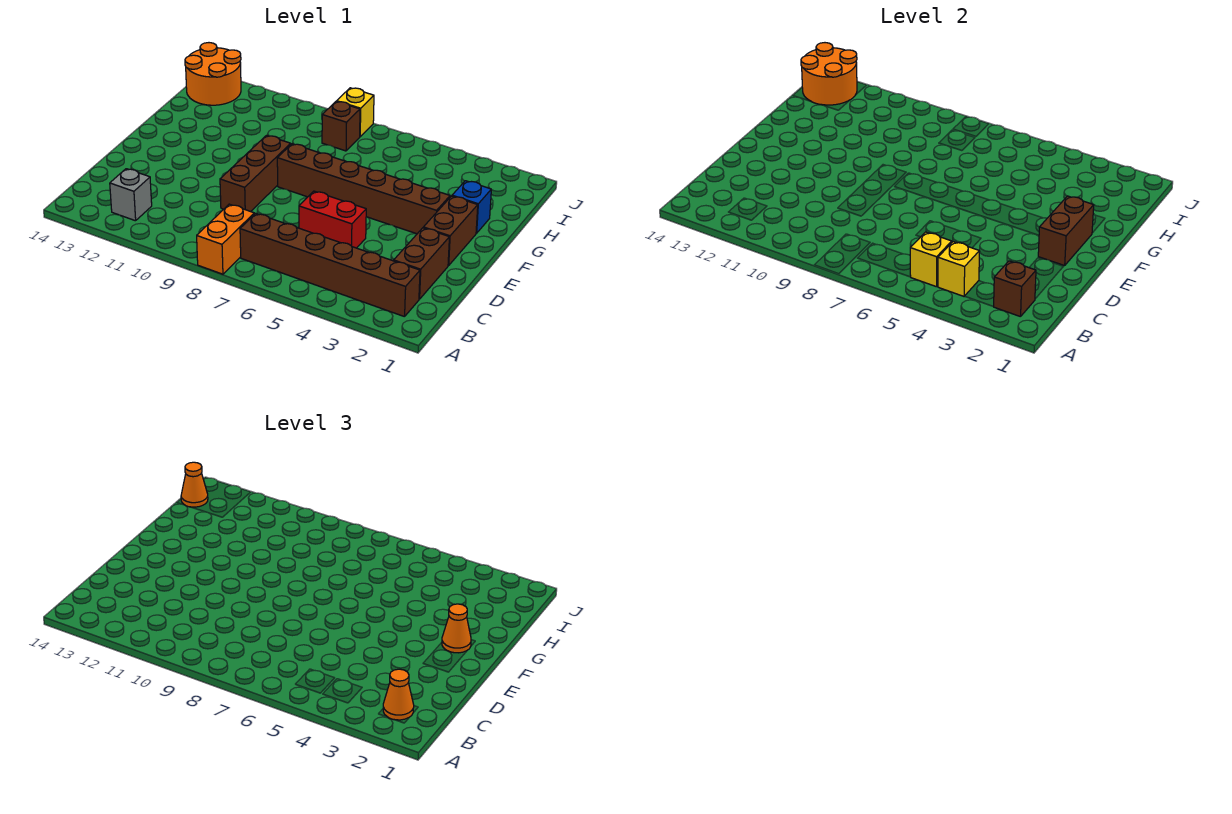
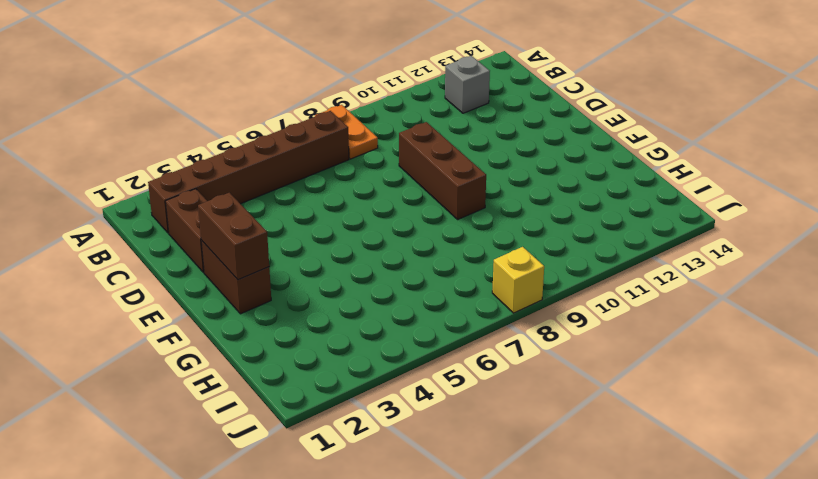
orange plate A8:B8 level 1 -> orange brick A8:B8 level 1
none -> red brick D5:D6 level 1
none -> brown brick F3:F8 level 1
none -> blue brick G2 level 1

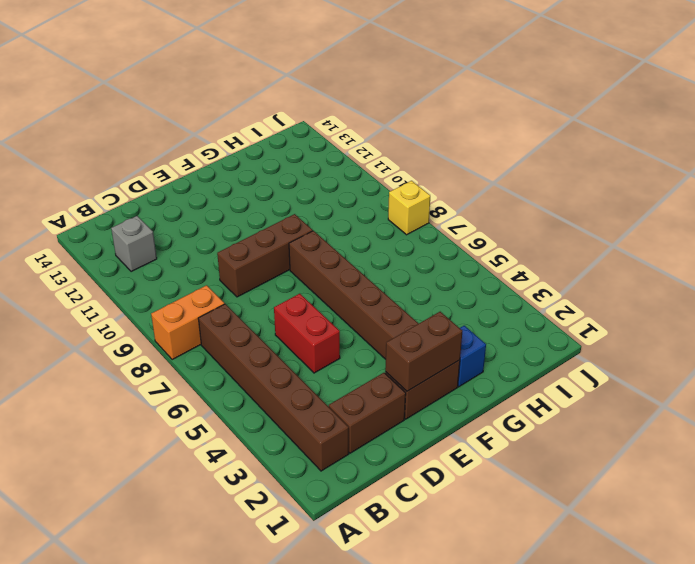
none -> brown brick I8 level 1
none -> orange round brick I13:J14 level 1
none -> brown brick B2 level 2

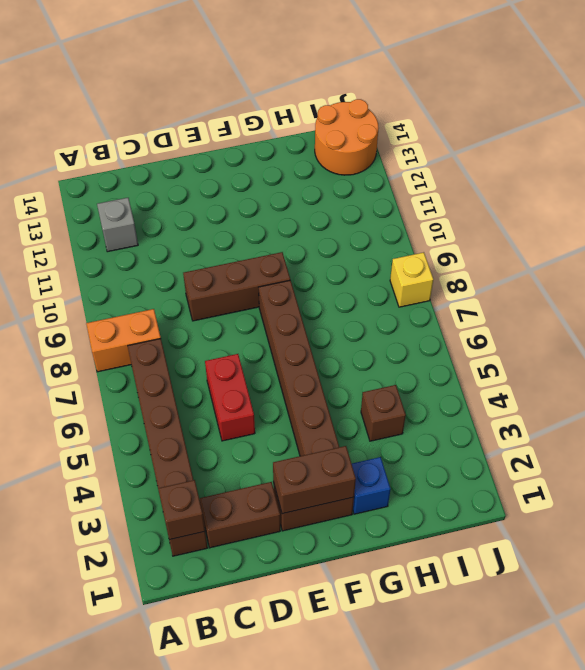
brown brick H4 level 1 -> brown brick I8 level 1
none -> yellow brick B4 level 2
none -> yellow brick B5 level 2
none -> orange round brick I13:J14 level 2

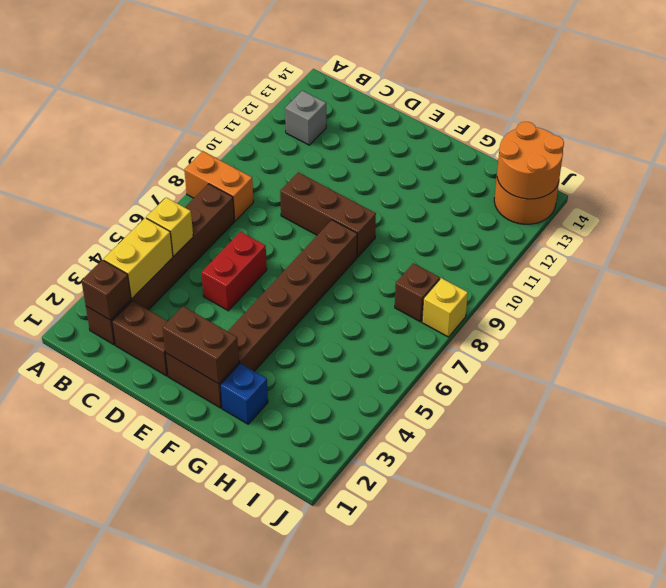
yellow brick B3:B4 level 2 -> yellow brick B4 level 2
none -> orange cone B2 level 3
none -> orange cone F2 level 3
none -> orange cone I14 level 3

